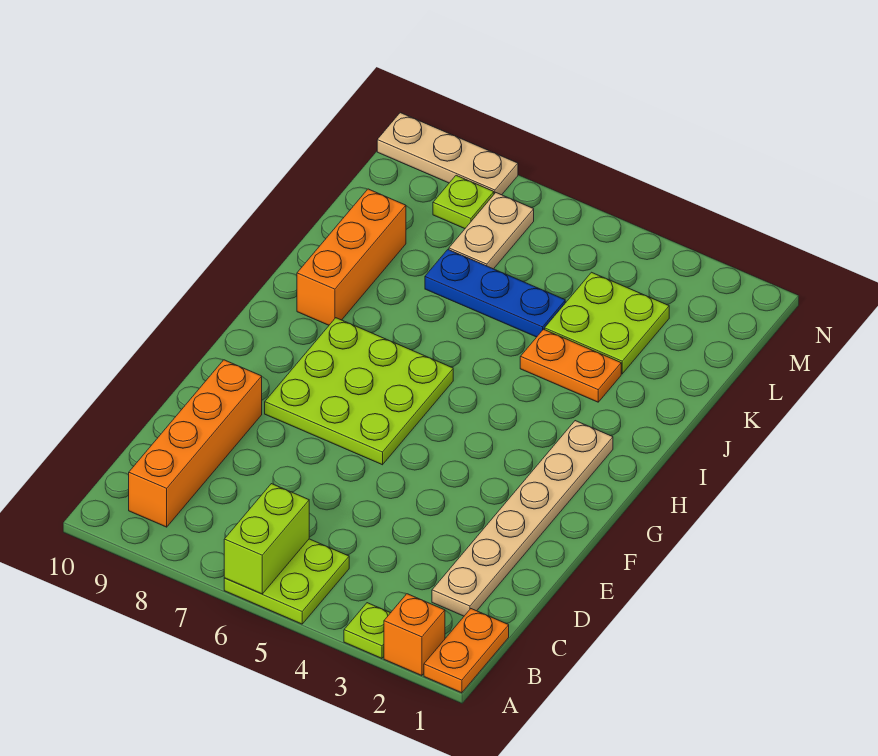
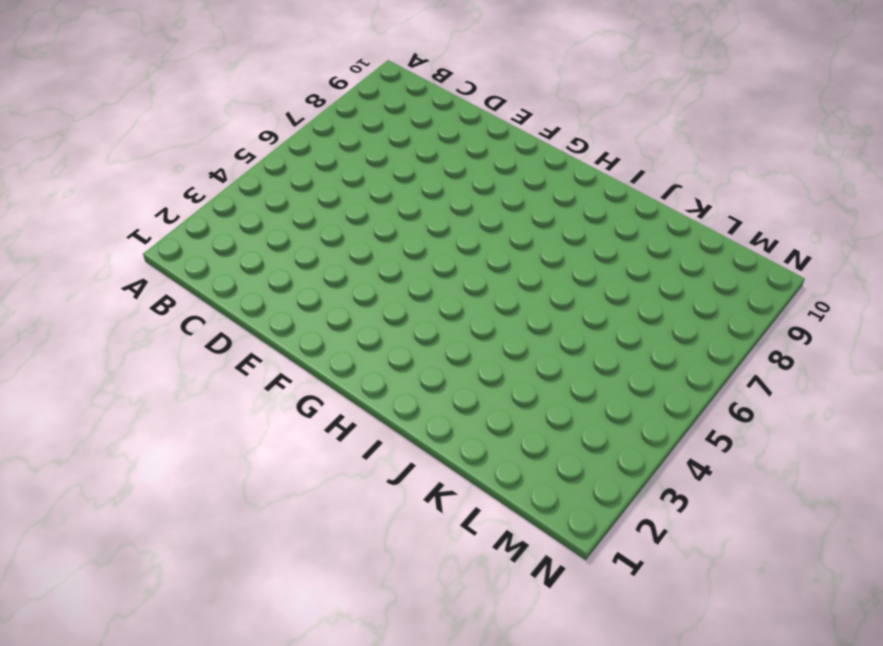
none -> orange plate A1:B1 level 1
none -> orange brick A2 level 1
none -> lime plate A3 level 1

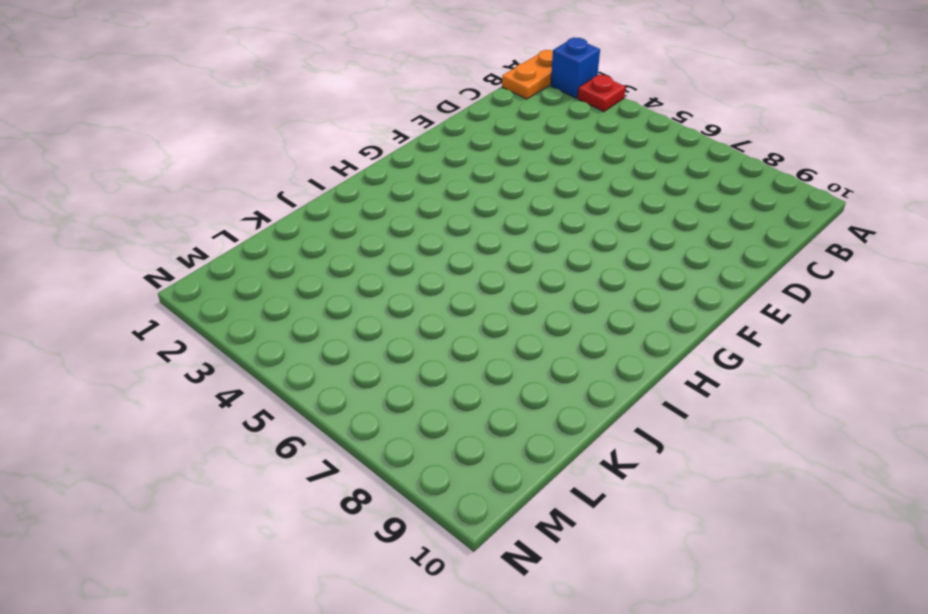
blue brick A2 level 1 -> orange brick A2 level 1
red plate A3 level 1 -> lime plate A3 level 1
none -> lime plate A5:B6 level 1
none -> orange brick B9:E9 level 1
none -> tan plate C2:H2 level 1

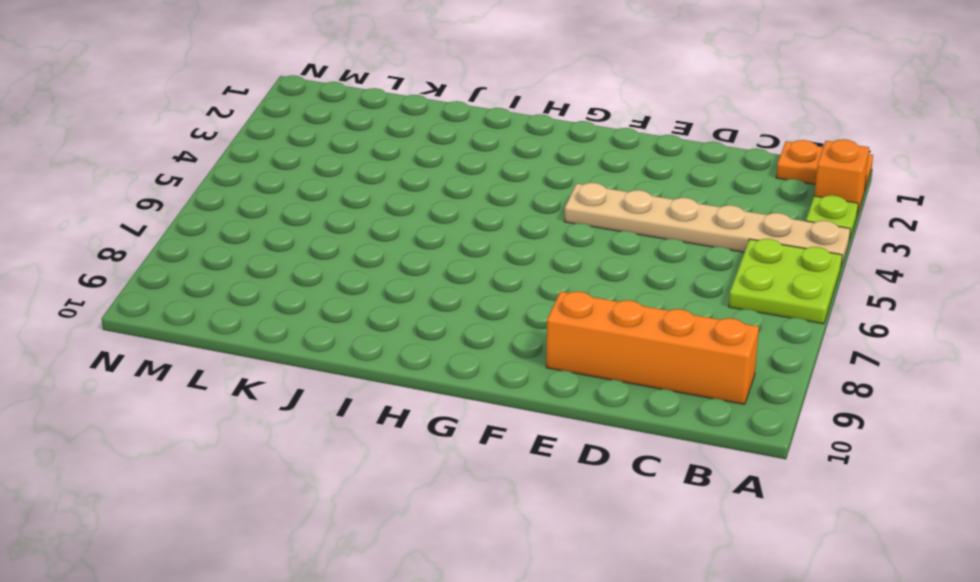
tan plate A4:F4 level 1 -> tan plate C2:H2 level 1
none -> lime plate F6:H8 level 1
none -> orange brick I9:K9 level 1
none -> orange plate J3:J4 level 1

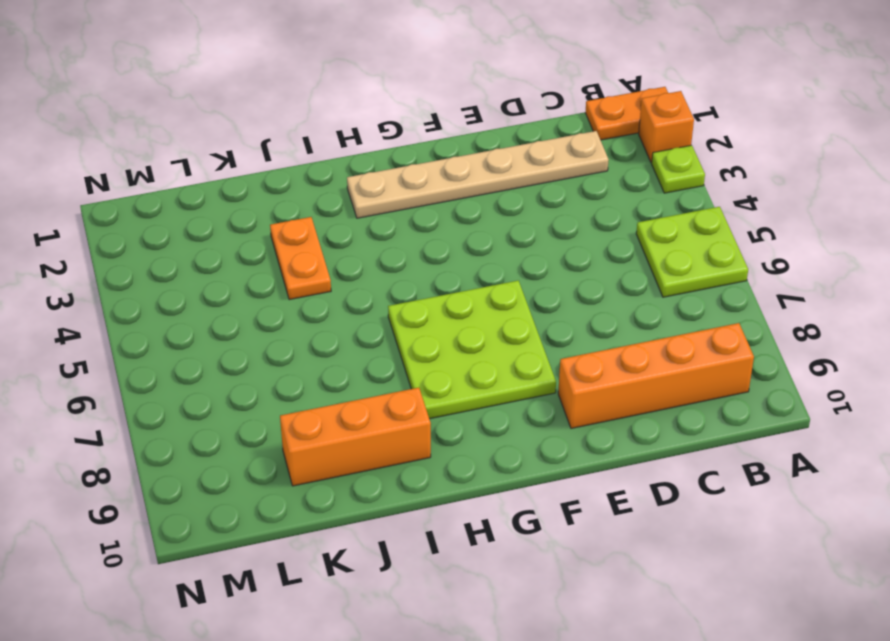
none -> lime plate K3:L4 level 1
none -> blue plate K5:K7 level 1
none -> tan plate L7:M7 level 1

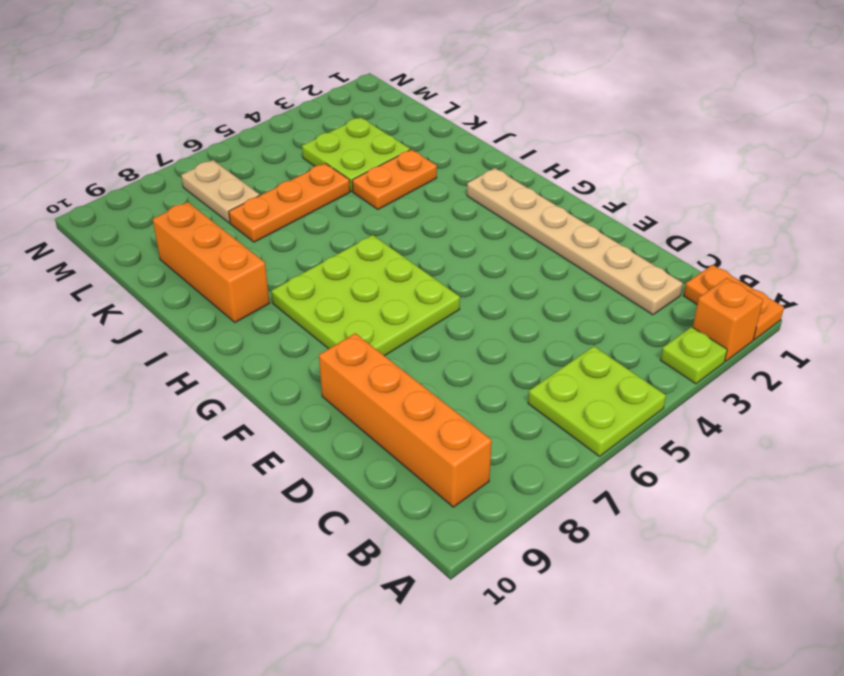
orange plate K5:K7 level 1 -> blue plate K5:K7 level 1
none -> lime plate M8 level 1
none -> tan plate N8:N10 level 1
none -> lime brick A6:B6 level 2

